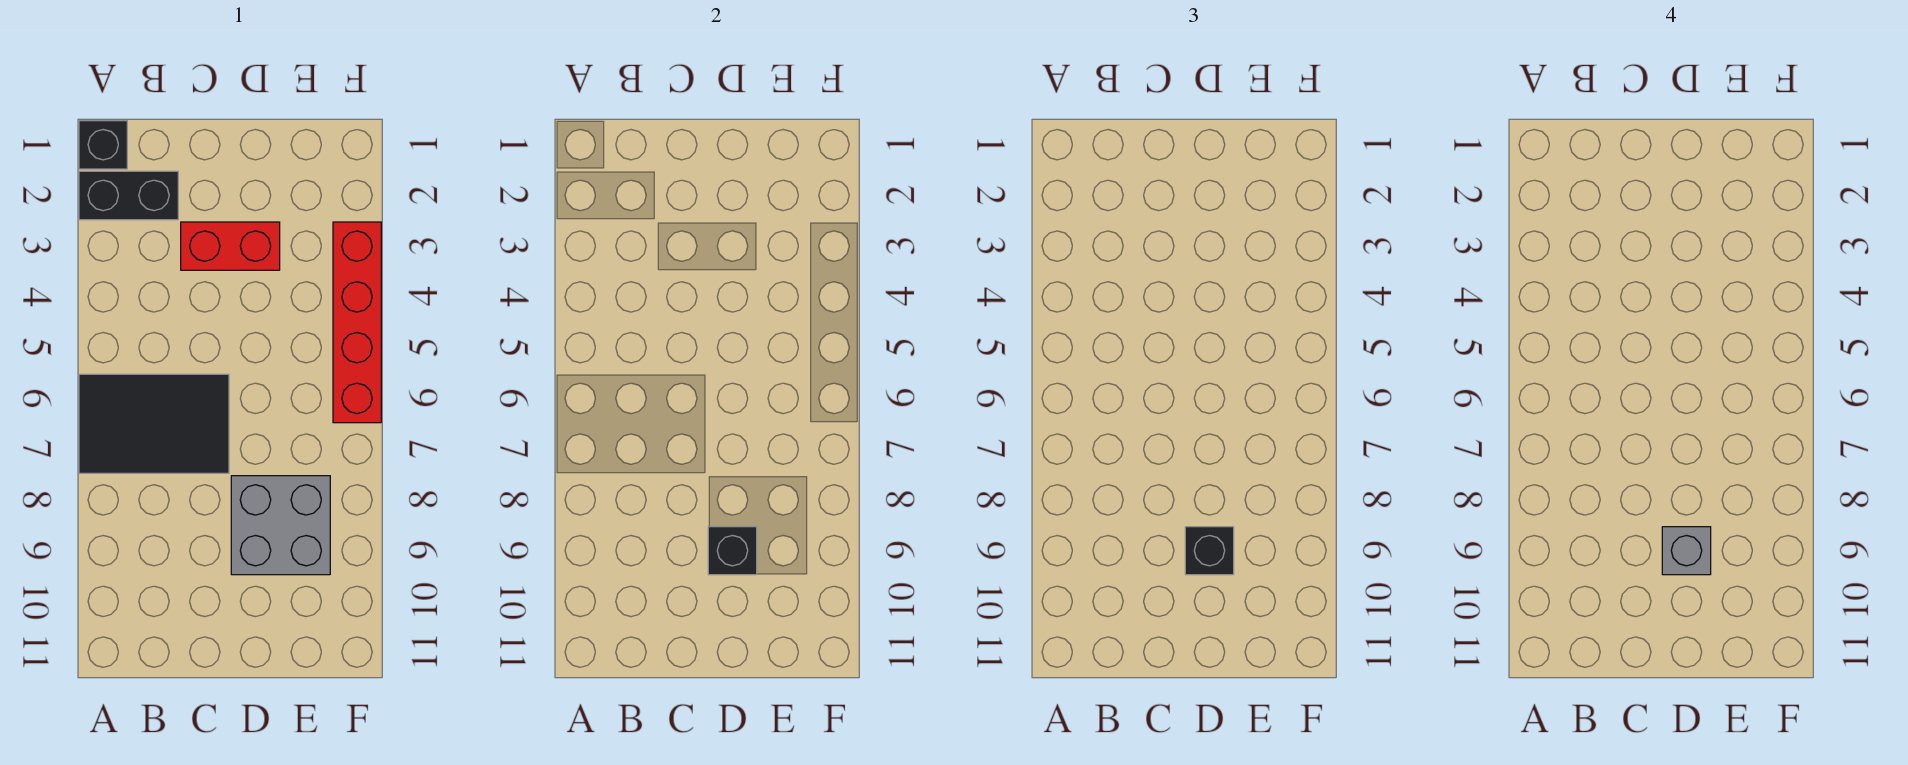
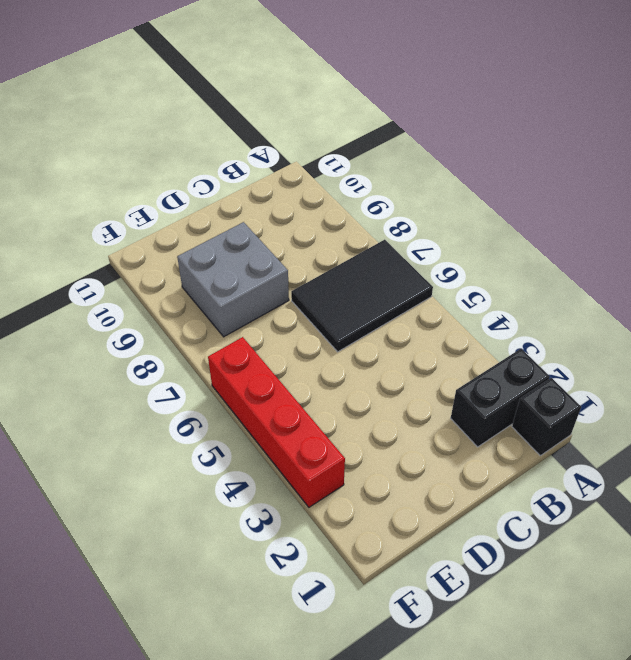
none -> red brick C3:D3 level 1
none -> black brick D9 level 2

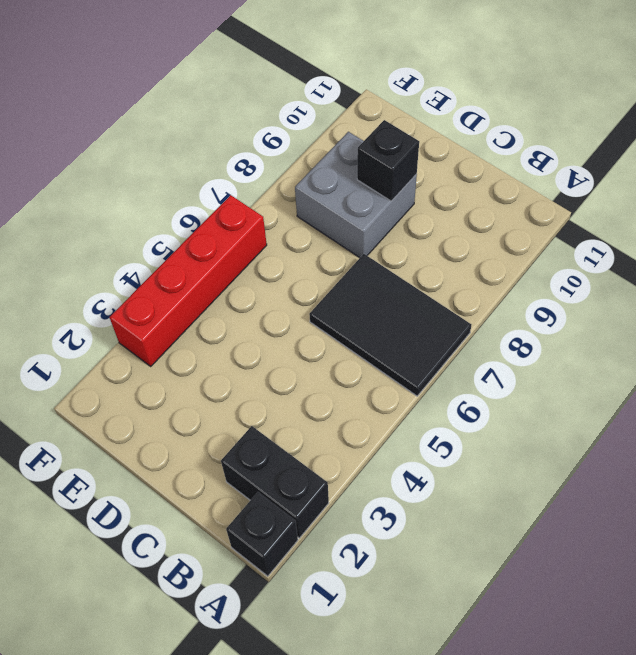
none -> red brick C3:D3 level 1
none -> black brick D9 level 3

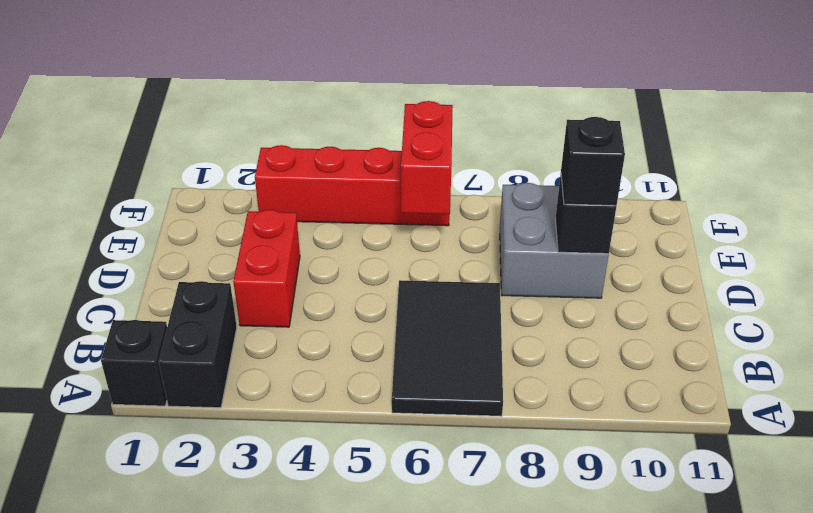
red brick E6:F6 level 2 -> none
none -> grey brick D9 level 4

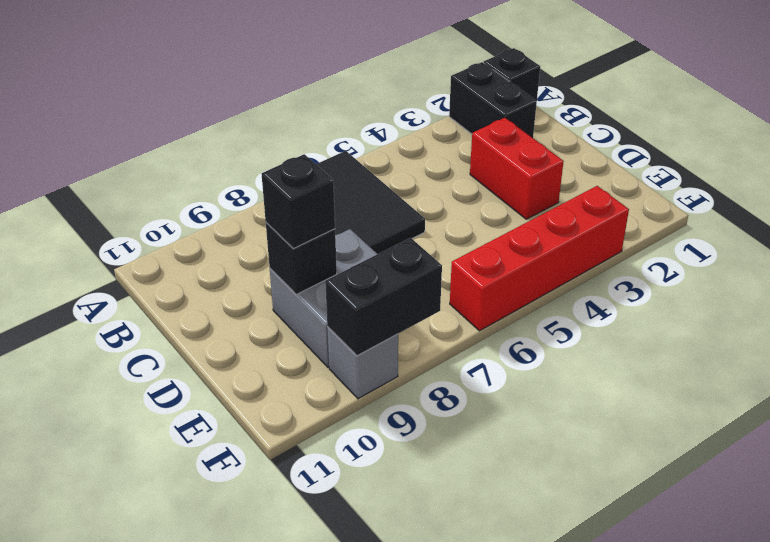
black brick F8:F9 level 2 -> none
grey brick F9 level 1 -> grey brick D9 level 4

